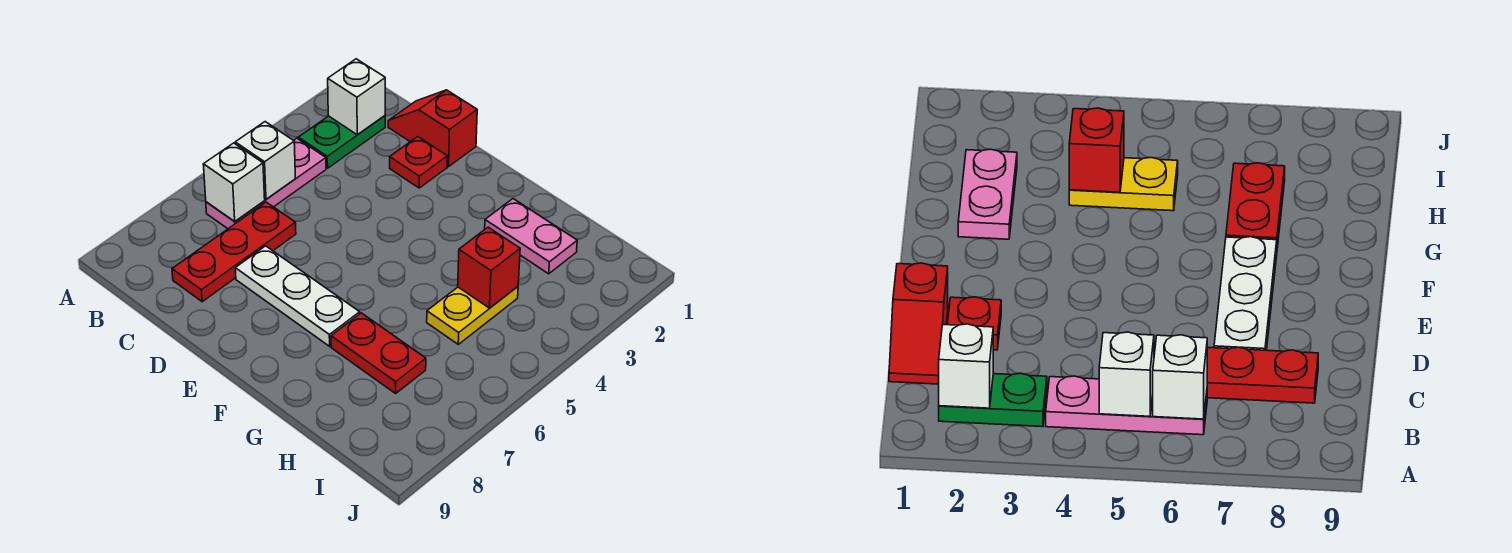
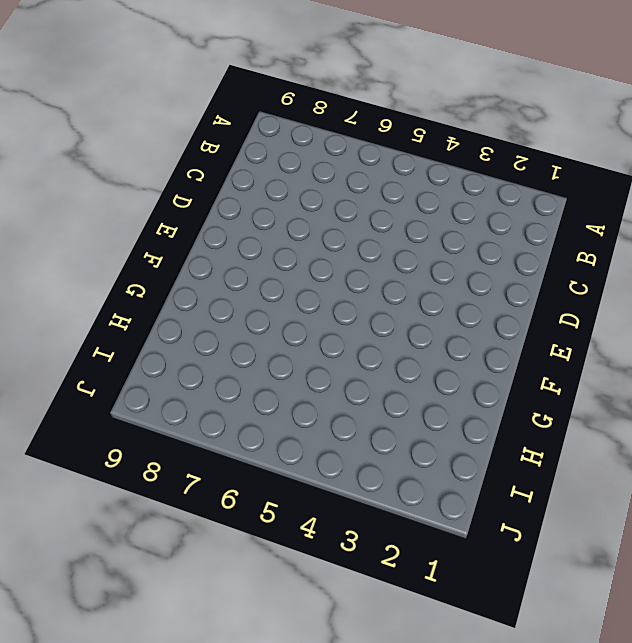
none -> green plate B2:B3 level 1
none -> pink plate B4:B6 level 1
none -> red slope C1:D1 level 1 top D

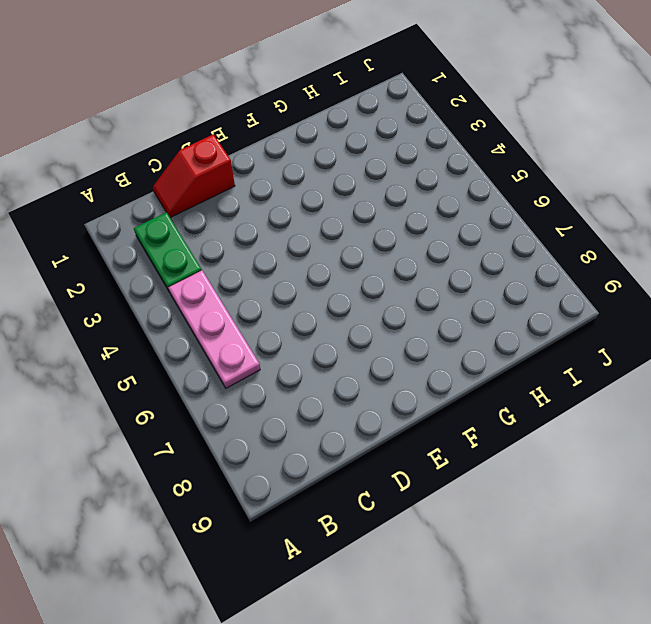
none -> red plate C6:C8 level 1
none -> red plate D2 level 1
none -> white plate D7:F7 level 1

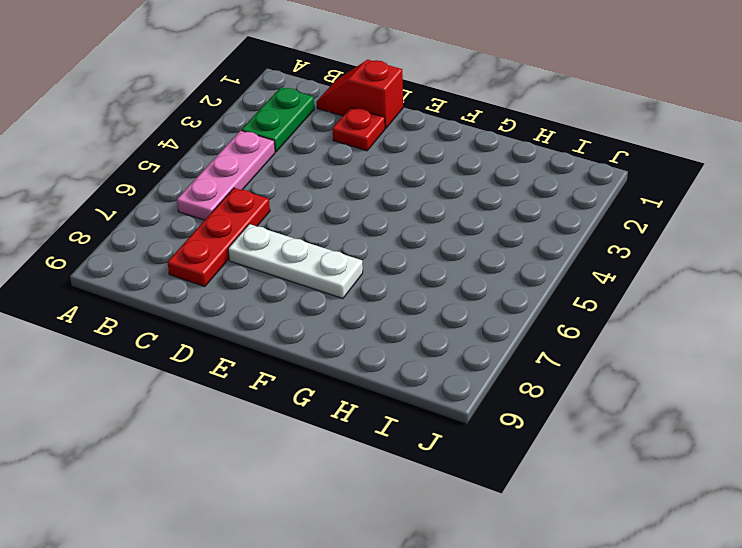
none -> pink plate G2:H2 level 1
none -> red plate G7:H7 level 1
none -> yellow plate H4:H5 level 1

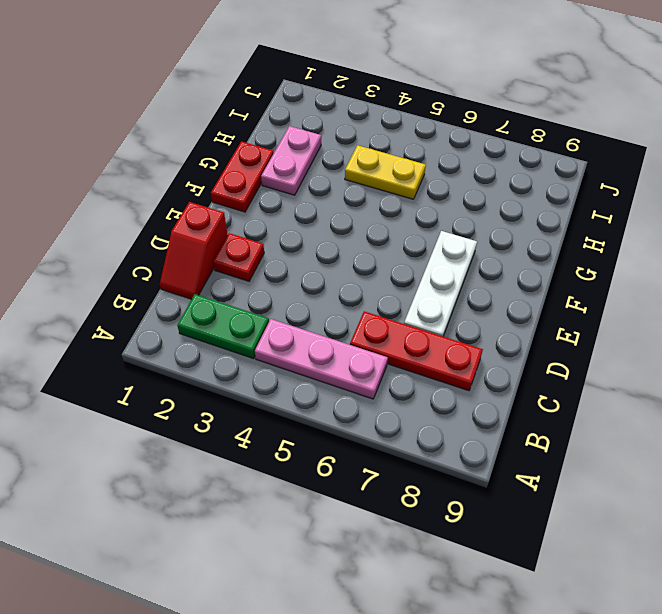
red plate F1:G1 level 1 -> red plate G7:H7 level 1
none -> white brick B2 level 2
none -> white brick B5 level 2
none -> white brick B6 level 2

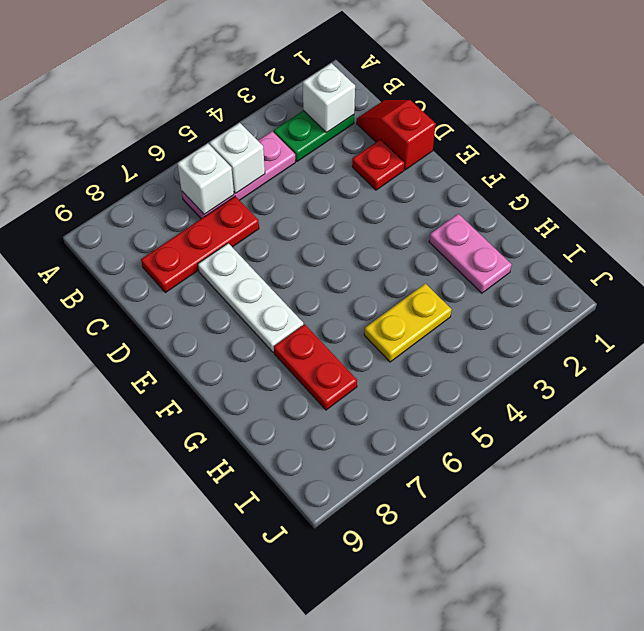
none -> red brick H4 level 2

